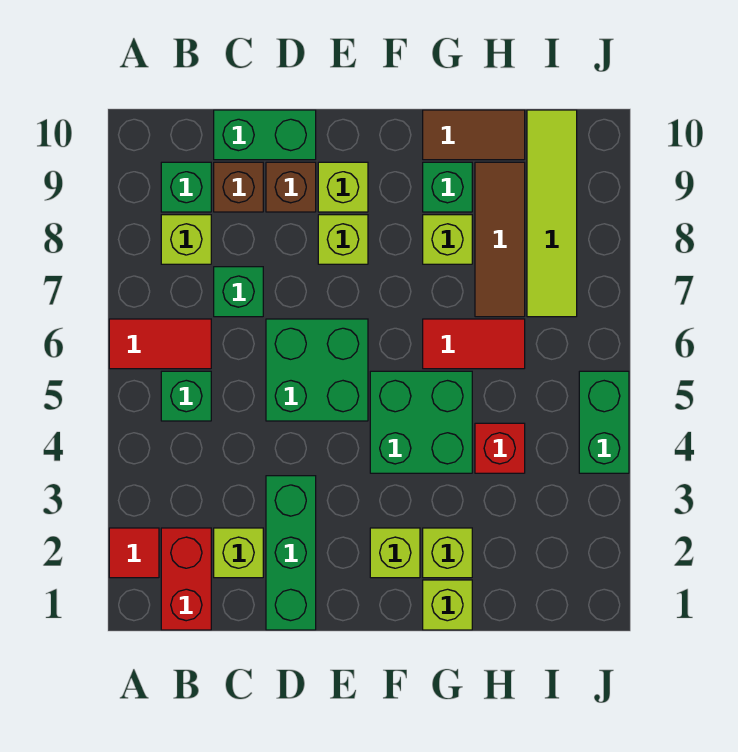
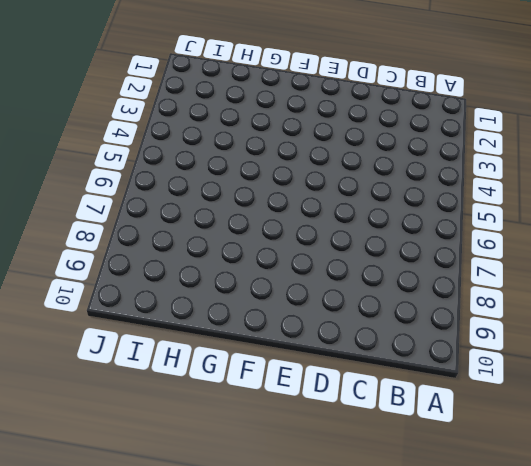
none -> red tile A2 level 1
none -> red tile A6:B6 level 1
none -> red brick B1:B2 level 1

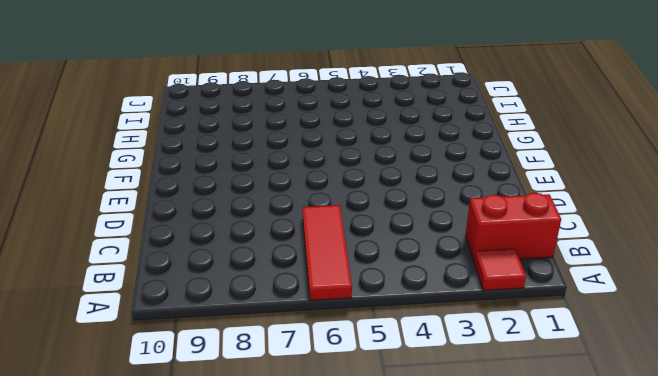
red tile A6:C6 level 1 -> red tile A6:B6 level 1
none -> green brick B5 level 1
none -> lime brick B8 level 1
none -> green brick B9 level 1

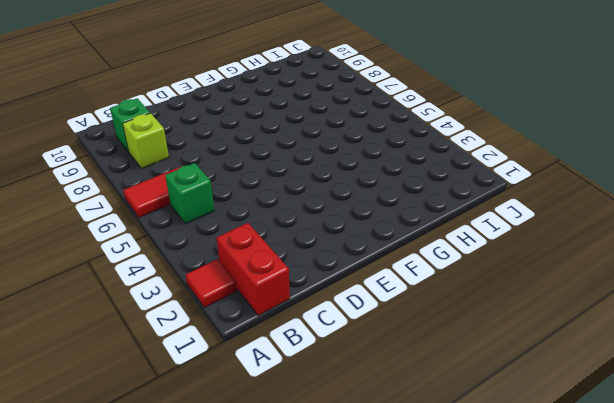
none -> lime brick C2 level 1
none -> green brick C7 level 1
none -> brown brick C9 level 1

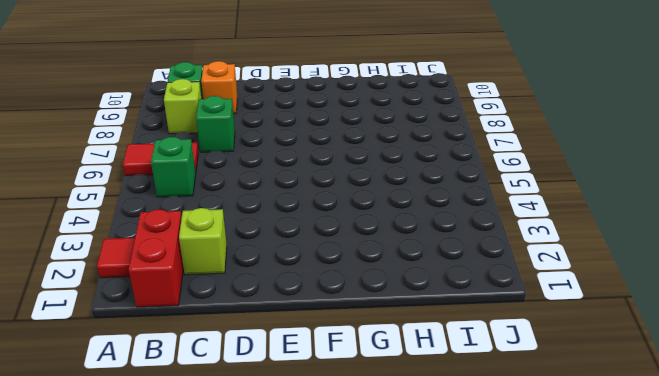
orange brick C9 level 1 -> brown brick C9 level 1
none -> green brick C10:D10 level 1
none -> green brick D1:D3 level 1
none -> green brick D5:E6 level 1

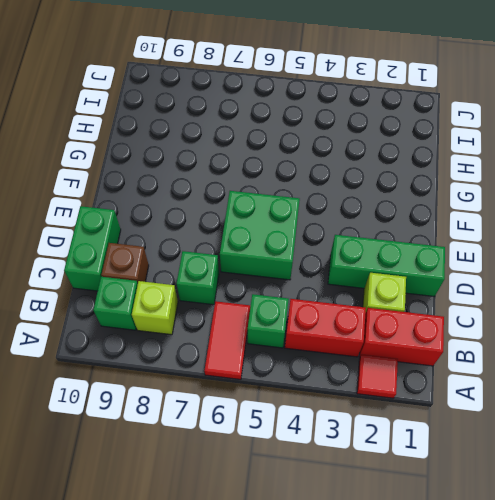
red brick B3:B4 level 1 -> none
none -> brown brick D9 level 1
none -> lime brick E8 level 1
none -> lime brick E9 level 1

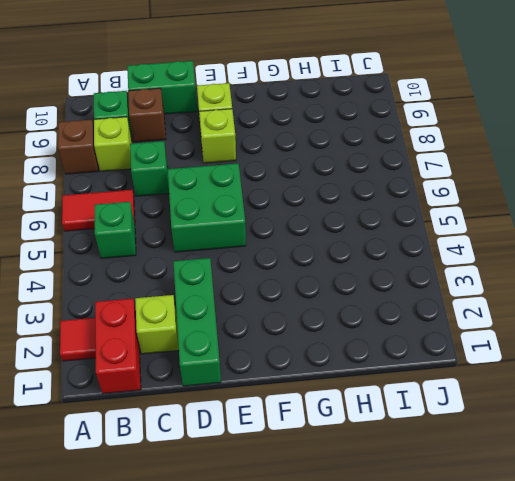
brown brick A8 level 1 -> brown brick D9 level 1
none -> lime brick F2 level 1
none -> green brick F4:G5 level 1
none -> lime brick G1 level 1

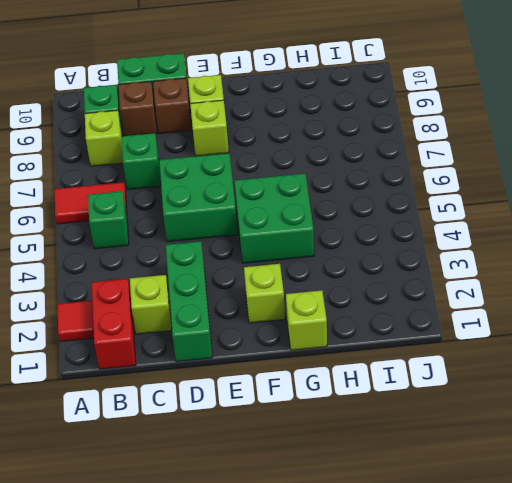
none -> lime brick G2 level 1
none -> red tile G6:H6 level 1
none -> lime brick G8 level 1

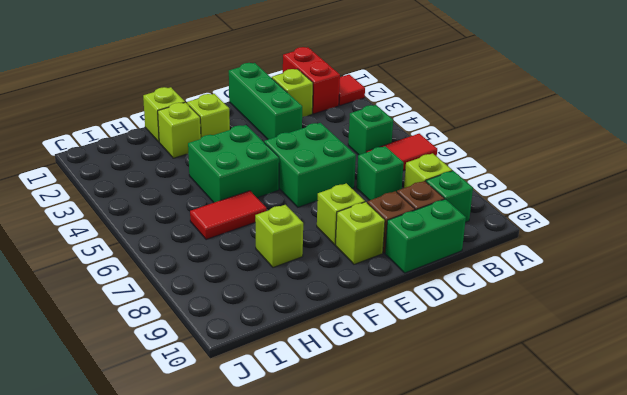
none -> green brick G9 level 1
none -> brown tile G10:H10 level 1
none -> red brick H4 level 1

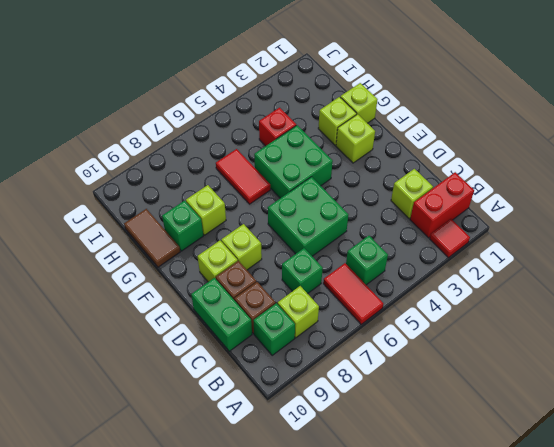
none -> green brick D1:D3 level 1
none -> brown tile H7:H9 level 1
none -> lime tile I7:I10 level 1

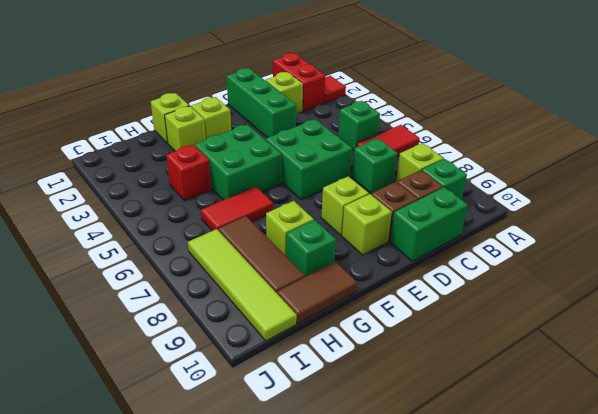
none -> green brick J4:J5 level 1

